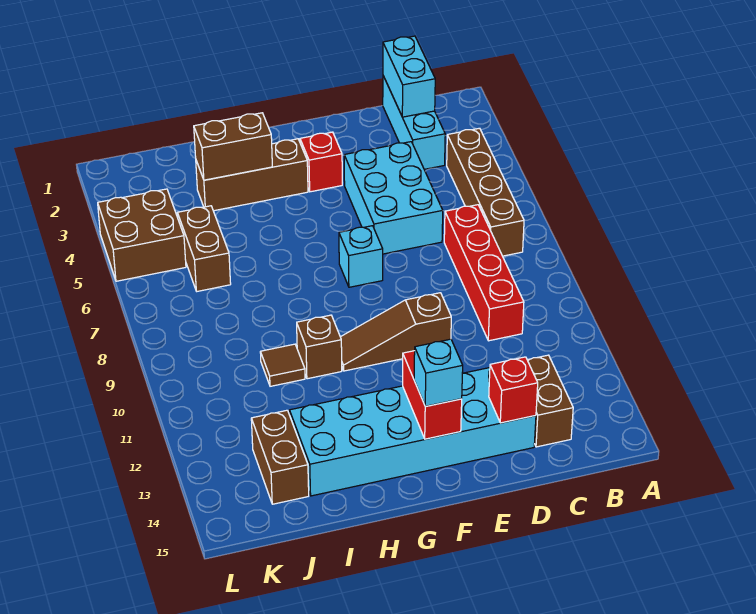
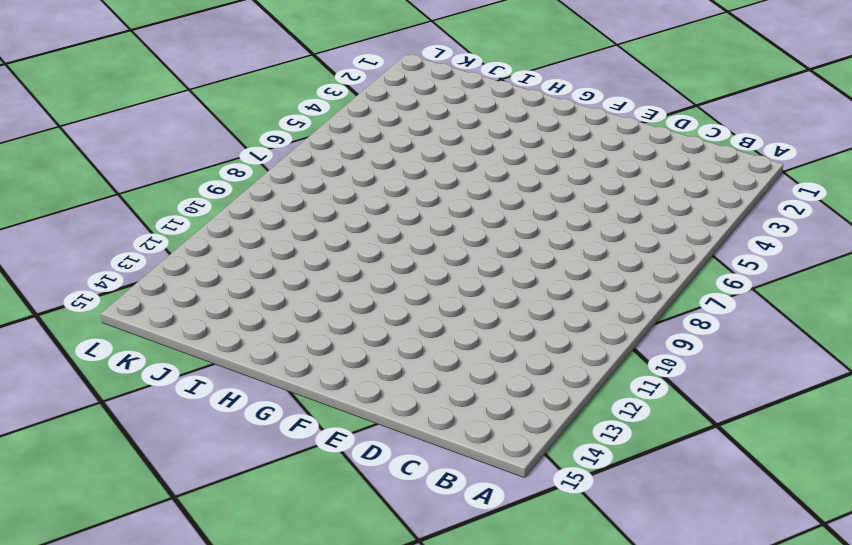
none -> brown brick B4:B7 level 1
none -> cyan brick C1:C3 level 1
none -> red brick C7:C10 level 1

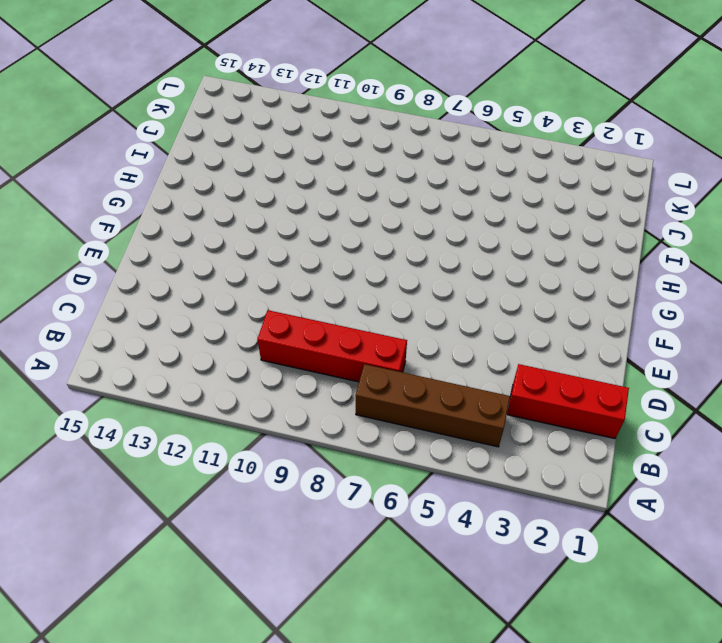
red brick C1:C3 level 1 -> cyan brick C1:C3 level 1
none -> brown brick C13:C14 level 1
none -> cyan brick D4:E6 level 1
none -> cyan brick D13:I14 level 1

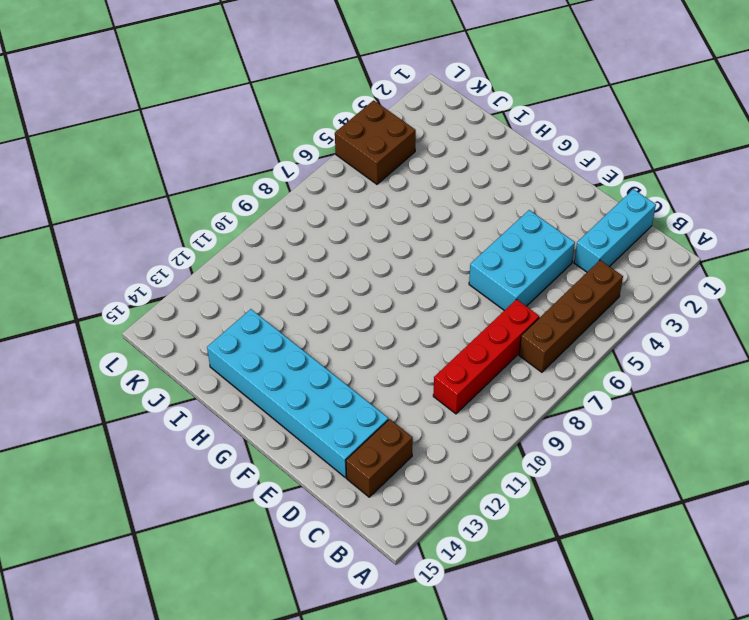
none -> brown slope E10:G10 level 1 top E
none -> red brick F3 level 1
none -> cyan brick F7 level 1

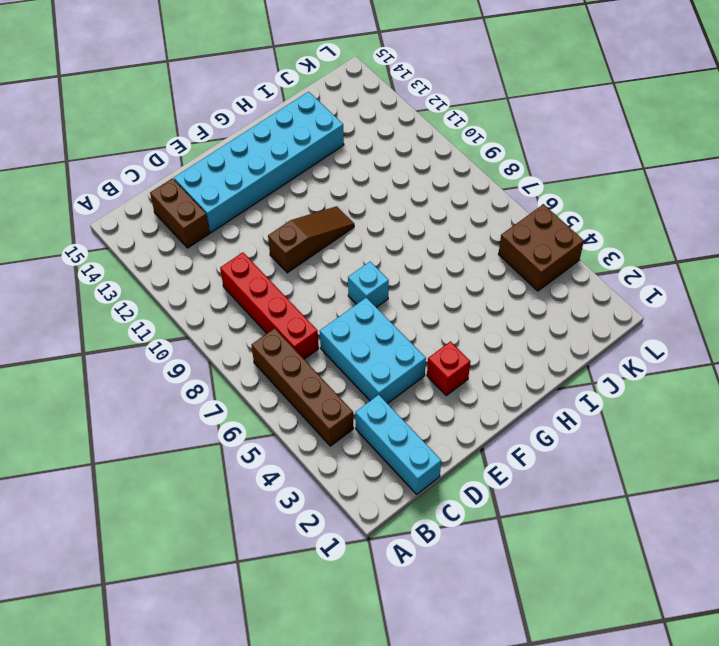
none -> brown brick G3:I3 level 1
none -> brown brick H10 level 1
none -> brown tile I10 level 1

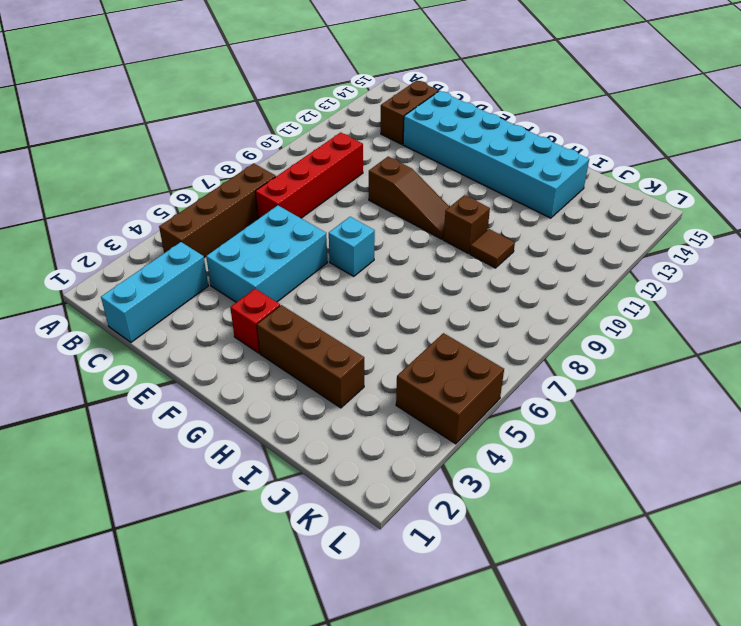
none -> brown brick J5:J6 level 1
none -> brown brick J13:J14 level 1
none -> cyan brick C1:C2 level 2

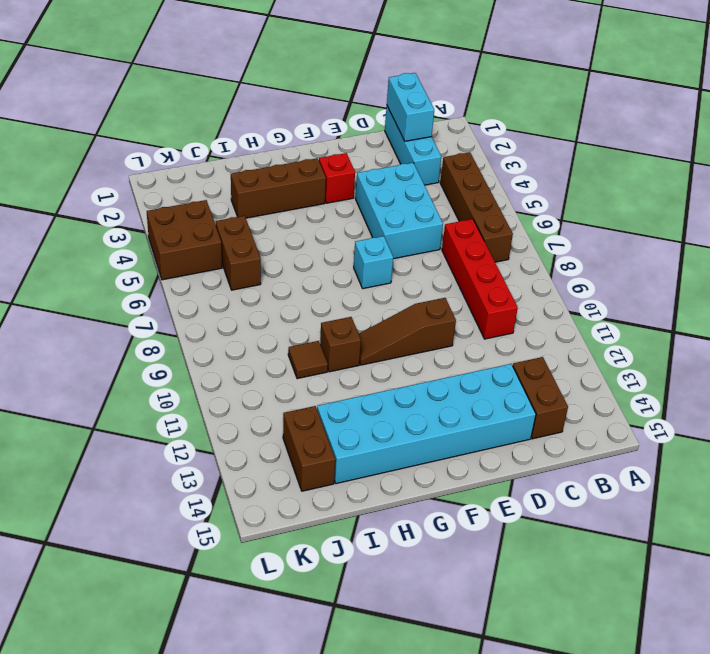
none -> red brick D14 level 2
none -> red brick F13:F14 level 2
none -> brown brick H3:I3 level 2

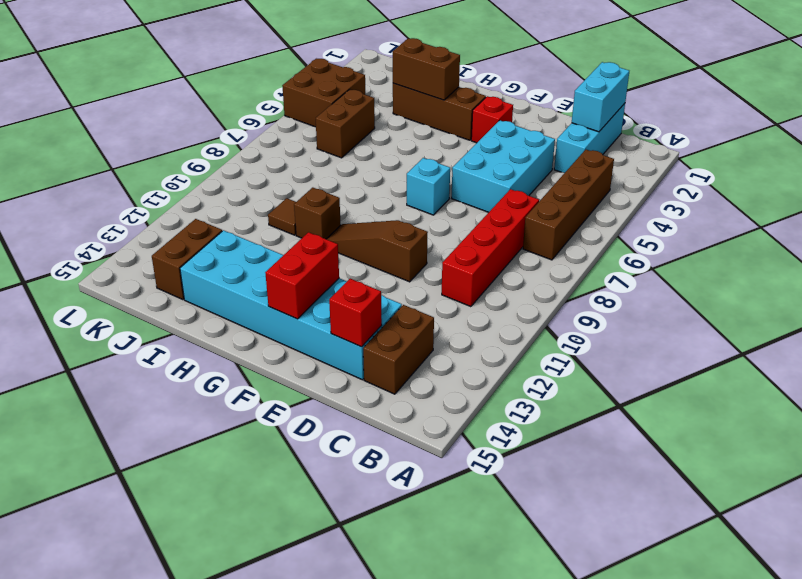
none -> cyan brick F14 level 3

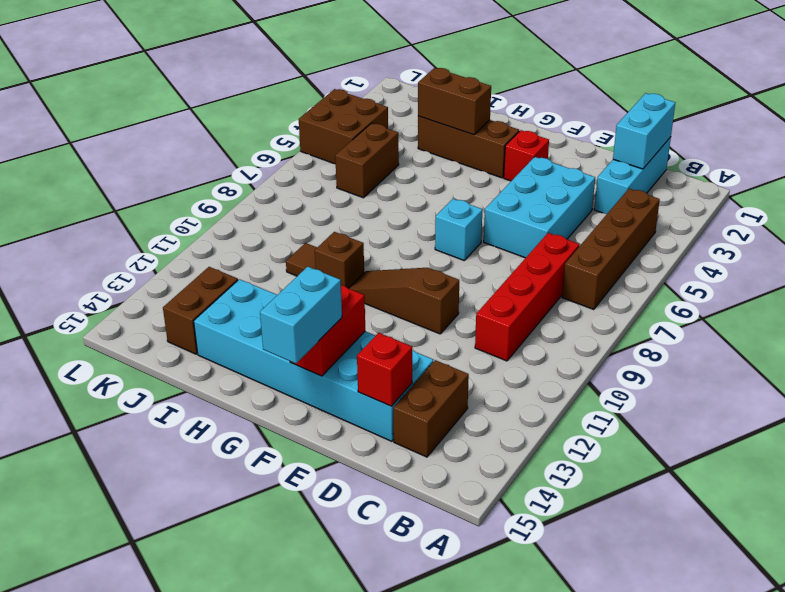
cyan brick F14:F15 level 3 -> cyan brick F14 level 3

